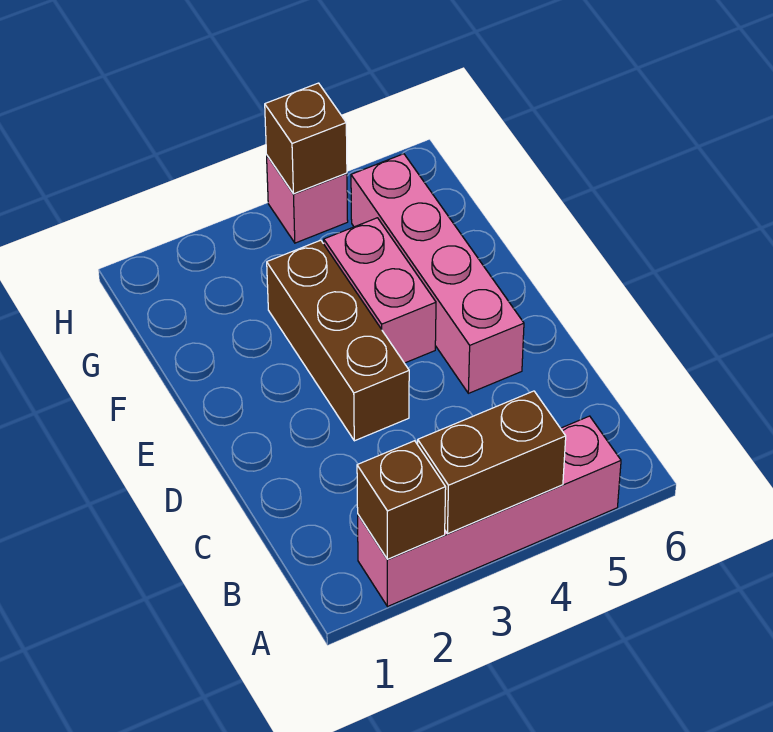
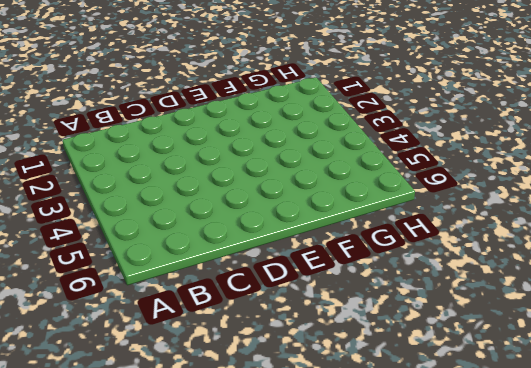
none -> pink brick A2:A5 level 1
none -> brown brick D3:F3 level 1

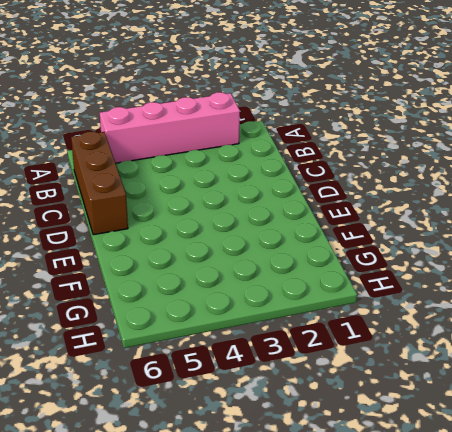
brown brick B6:D6 level 1 -> brown brick D3:F3 level 1
none -> pink brick D5:G5 level 1
none -> pink brick E4:F4 level 1

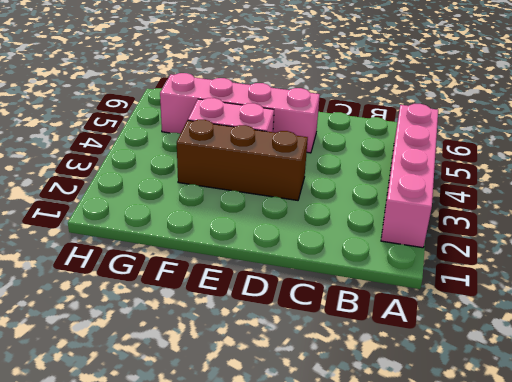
none -> pink brick H4 level 1
none -> brown brick A2 level 2

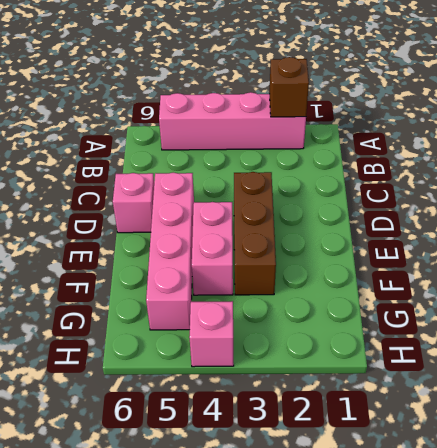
pink brick D6 level 1 -> none
none -> brown brick A3:A4 level 2
none -> brown brick H4 level 2

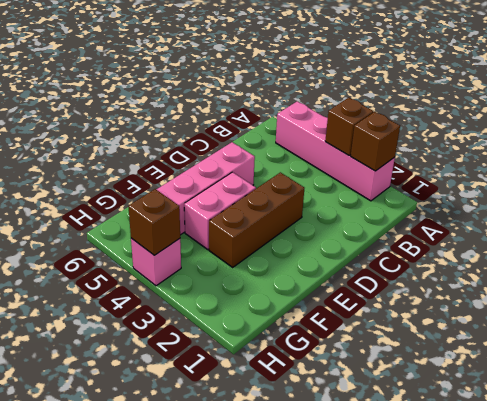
brown brick A3 level 2 -> brown brick A3:A4 level 2

